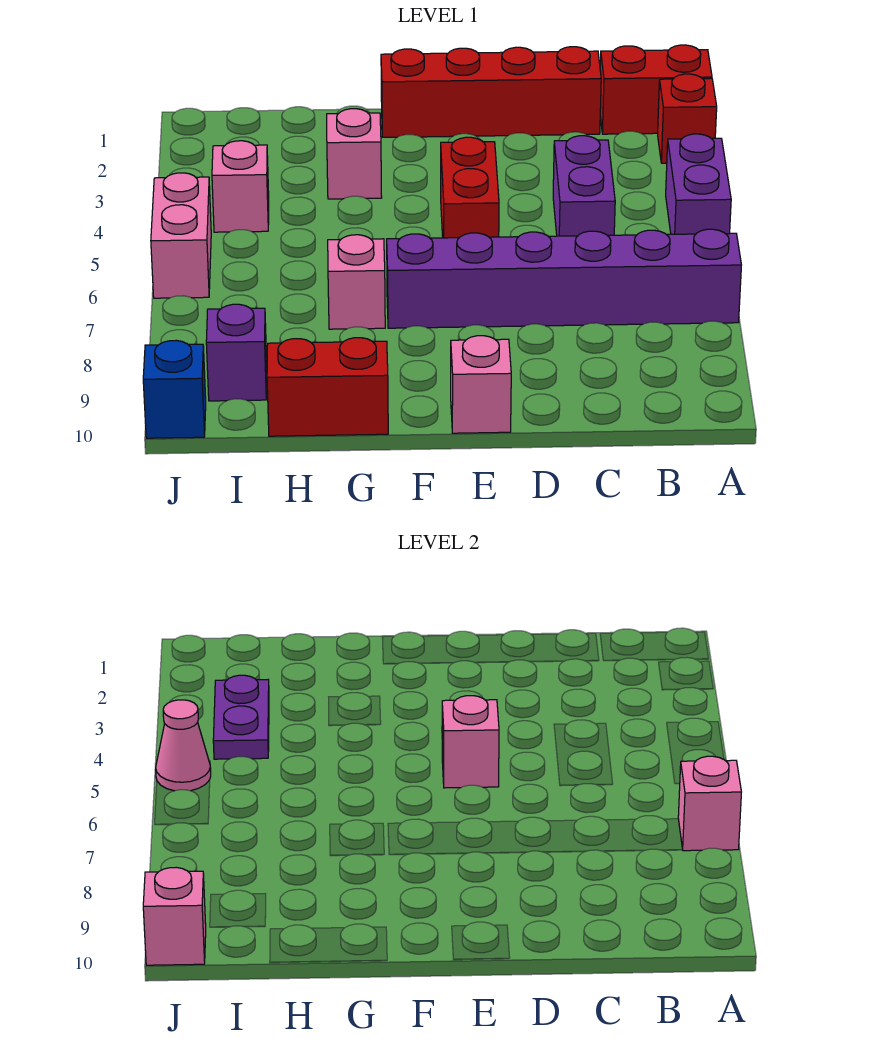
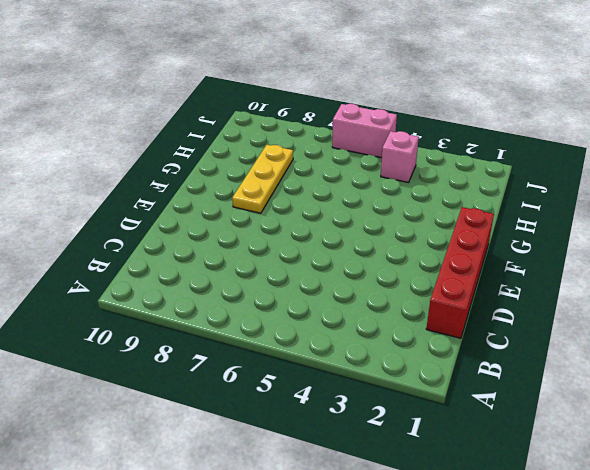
yellow plate F8:H8 level 1 -> none
none -> red brick A1:B1 level 1
none -> red brick A2 level 1
none -> purple brick A4:A5 level 1

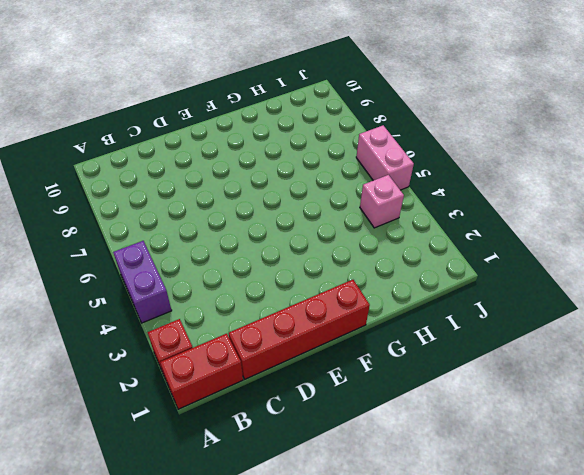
none -> purple brick A7:F7 level 1
none -> purple brick C4:C5 level 1
none -> red brick E4:E5 level 1

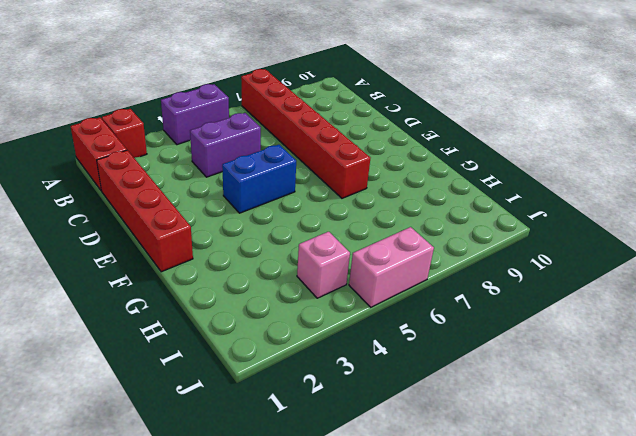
red brick A7:F7 level 1 -> purple brick A7:F7 level 1
blue brick E4:E5 level 1 -> red brick E4:E5 level 1
none -> pink brick E10 level 1
none -> pink brick G3 level 1
none -> pink brick G7 level 1

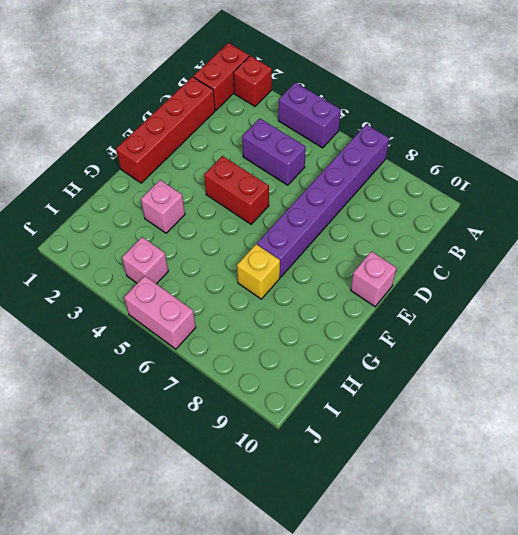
yellow brick G7 level 1 -> pink brick G7 level 1
none -> red brick G10:H10 level 1
none -> purple brick I9 level 1
none -> blue brick J10 level 1

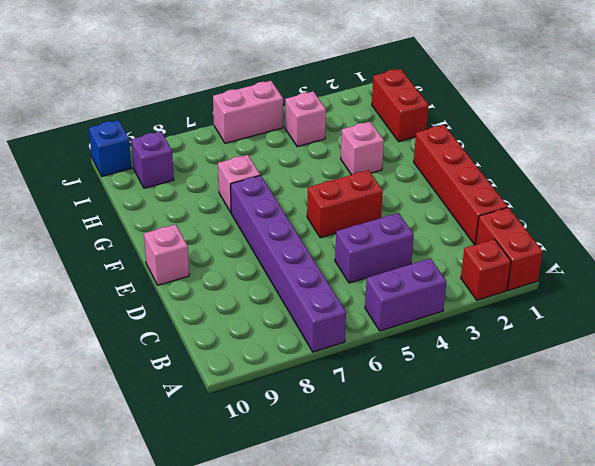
red brick H1:I1 level 1 -> red brick G10:H10 level 1
none -> pink brick A7 level 2
none -> pink brick E5 level 2
none -> purple plate I3:I4 level 2

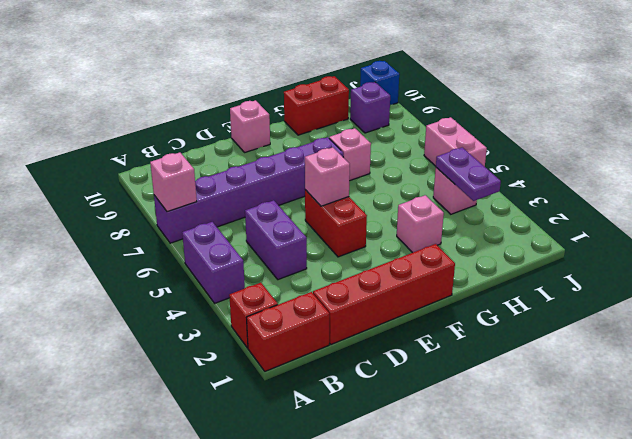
none -> pink cone J5 level 2
none -> pink brick J10 level 2

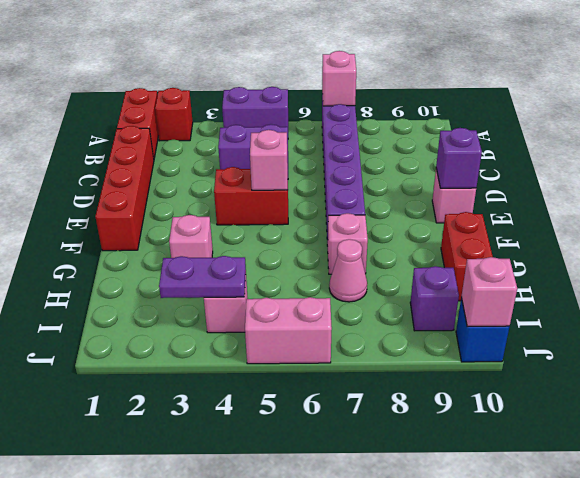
purple brick E10 level 2 -> none
pink cone H7 level 1 -> pink cone J5 level 2

